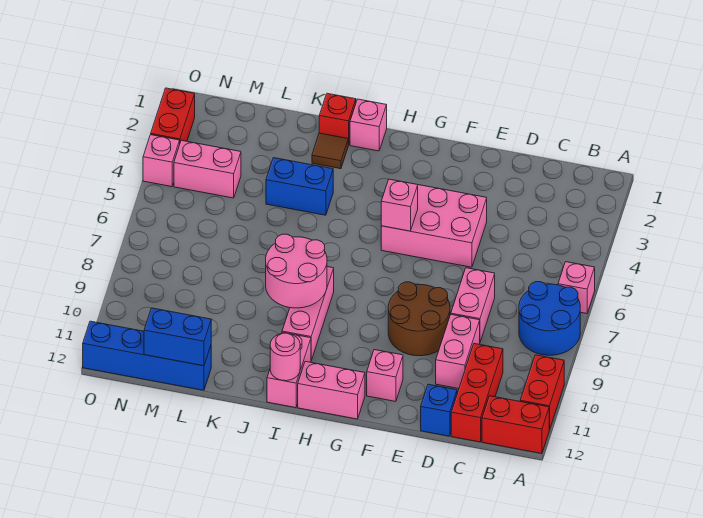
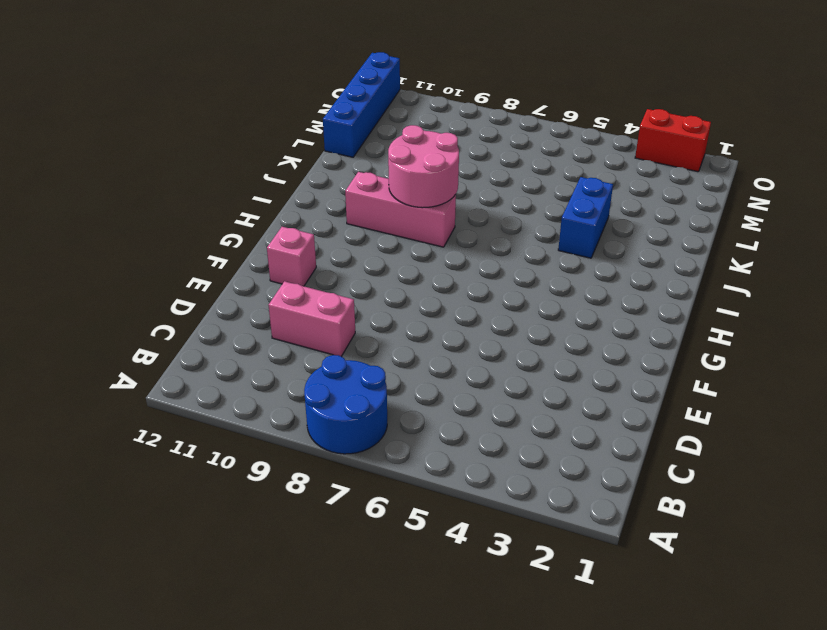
none -> pink brick A6 level 1
none -> red brick A10:A11 level 1
none -> red brick A12:B12 level 1

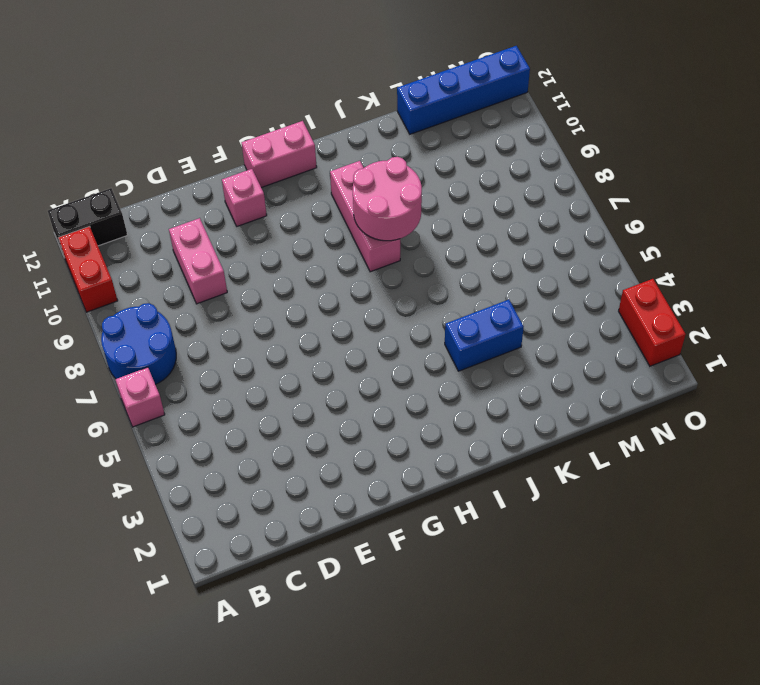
black brick A12:B12 level 1 -> red brick A12:B12 level 1
none -> red brick C10:C12 level 1
none -> pink brick D7:D8 level 1
none -> blue brick D12 level 1

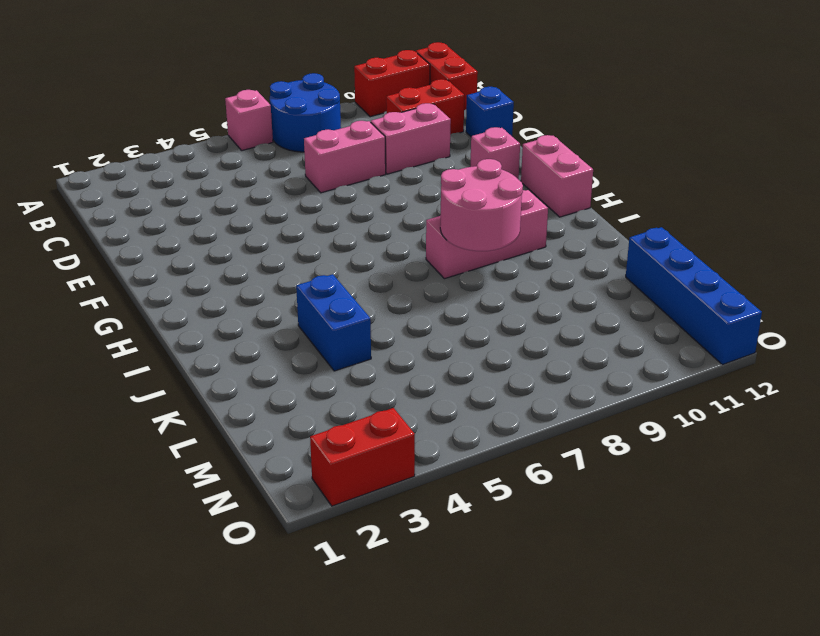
red brick C10:C11 level 1 -> red brick C10:C12 level 1
none -> pink brick E4:G5 level 1
none -> brown round brick E8:F9 level 1
none -> pink brick I1 level 1

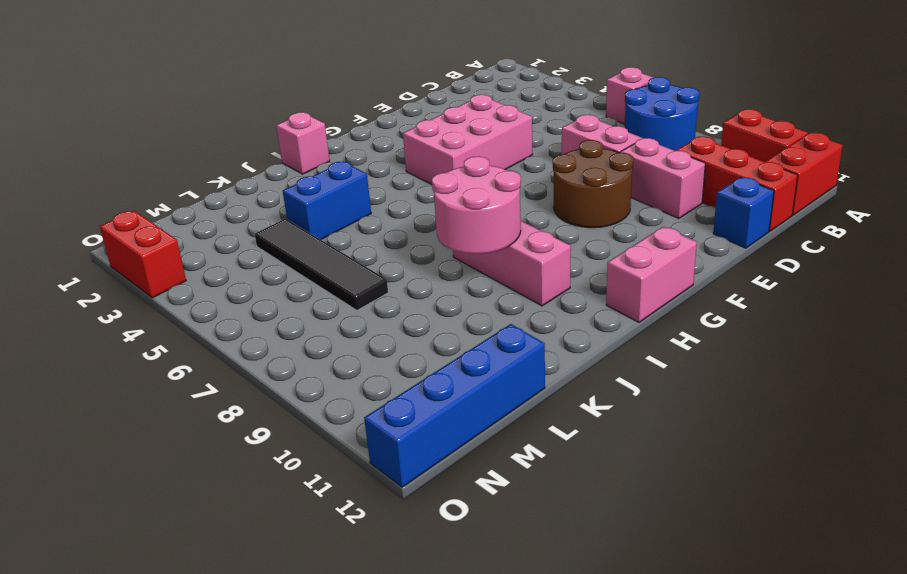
black tile L4:L7 level 1 -> none
none -> pink brick F11 level 1
none -> pink brick I11:I12 level 1
none -> red brick J1 level 1

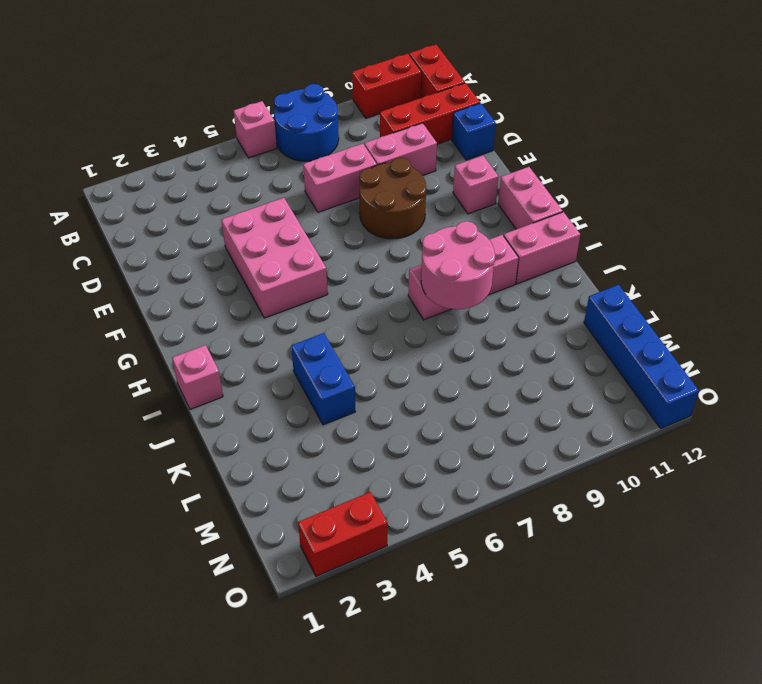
none -> red brick J1 level 1
none -> brown tile J2 level 1
none -> pink brick M4:N4 level 1

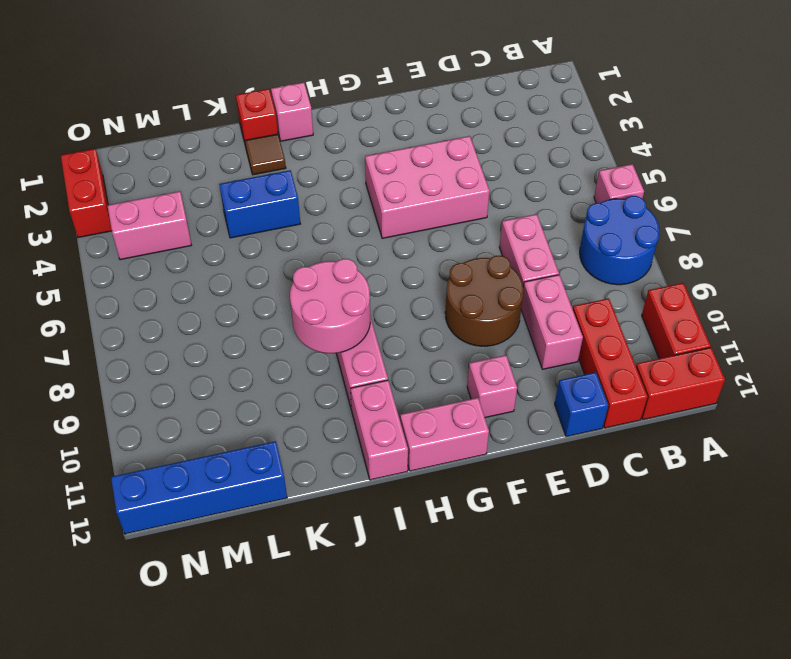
none -> pink brick O4 level 1
none -> pink brick G5 level 2
none -> pink round brick I12 level 2

